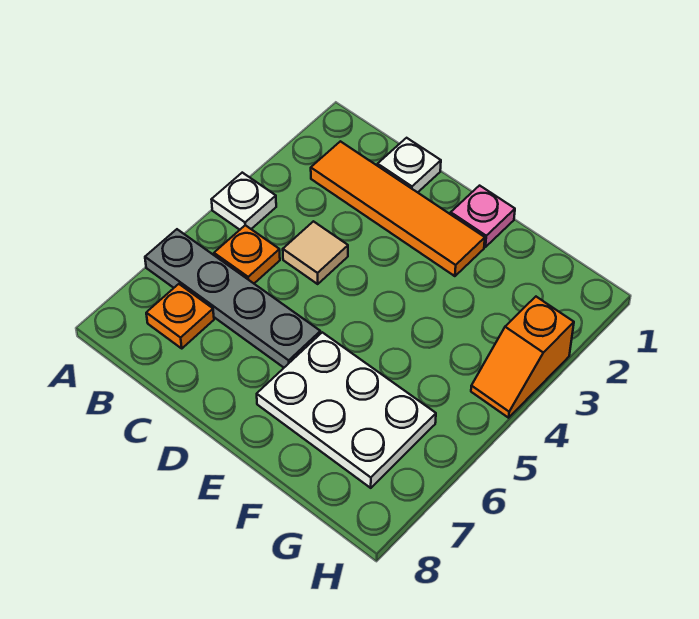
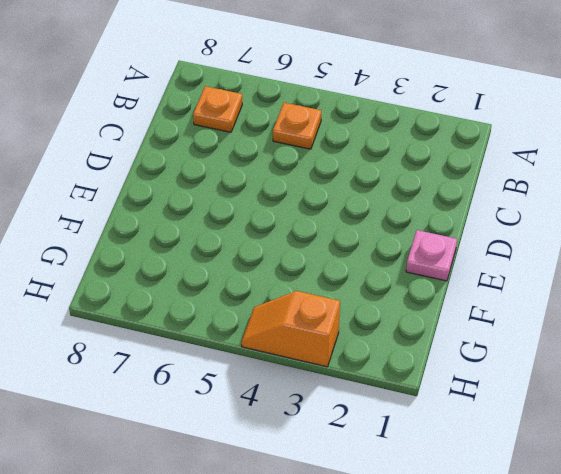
none -> white plate A4 level 1
none -> grey plate A6:D6 level 1

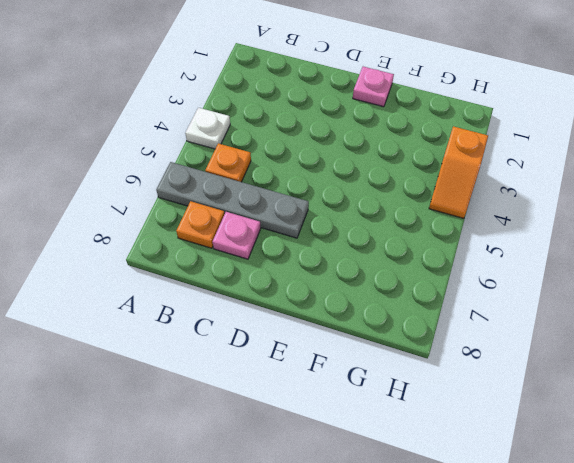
pink plate C7 level 1 -> none
none -> orange tile B2:E2 level 1
none -> white plate C1 level 1

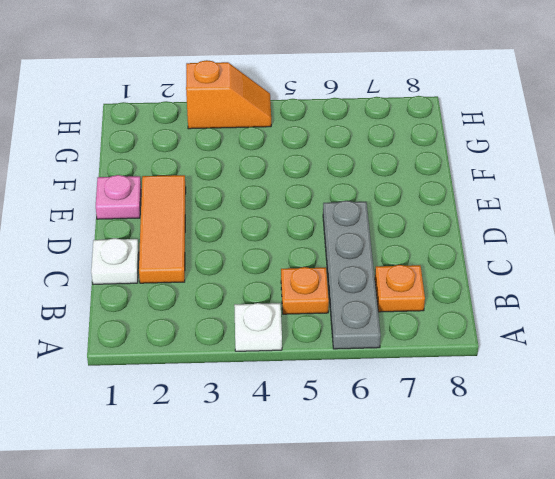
orange tile C2:E2 level 1 -> orange tile B2:E2 level 1
none -> tan tile C4 level 1
none -> white plate E6:G7 level 1

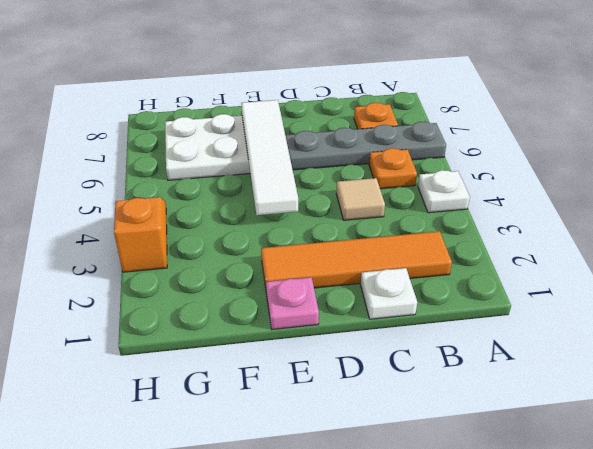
white tile E4:E7 level 2 -> none

